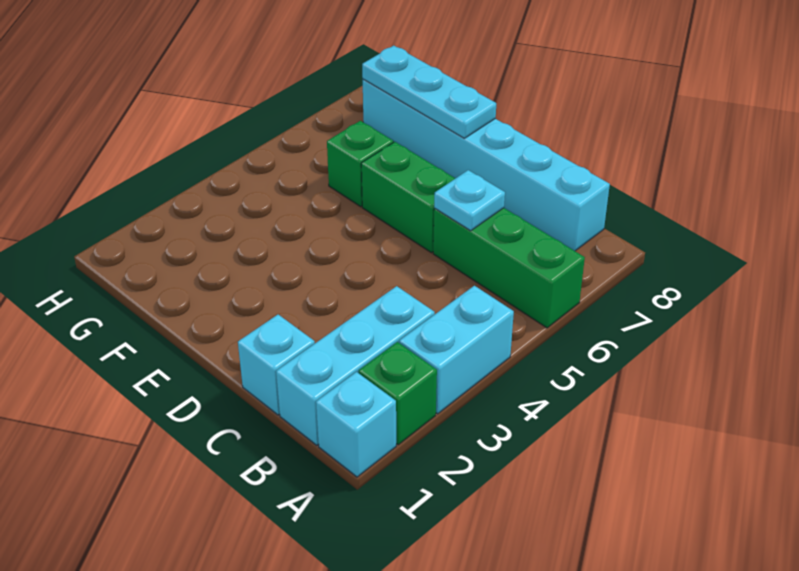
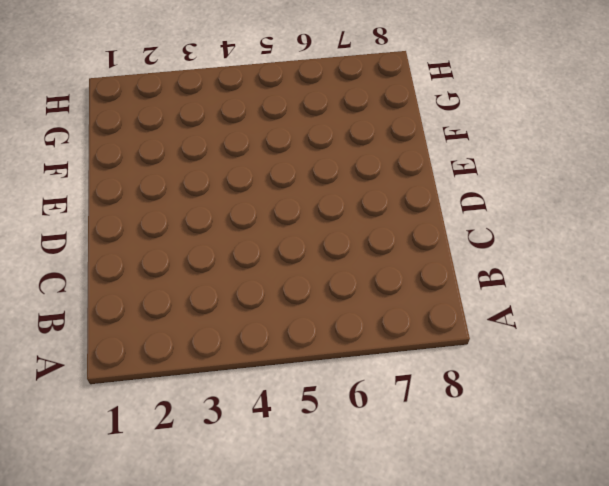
none -> cyan brick A1 level 1
none -> green brick A2 level 1

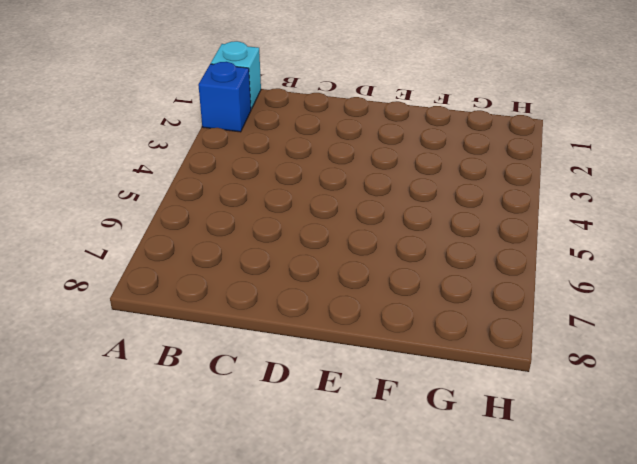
blue brick A2 level 1 -> green brick A2 level 1
none -> cyan brick A3:A4 level 1
none -> green brick A6:C6 level 1

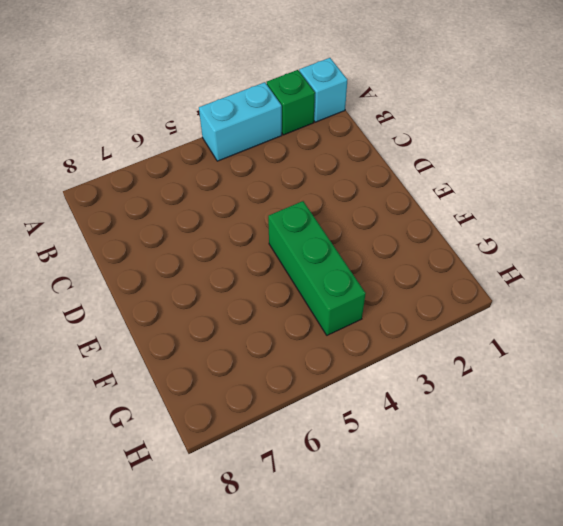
green brick E4:G4 level 1 -> green brick A6:C6 level 1
none -> cyan brick B1:B3 level 1
none -> cyan brick B8:G8 level 1

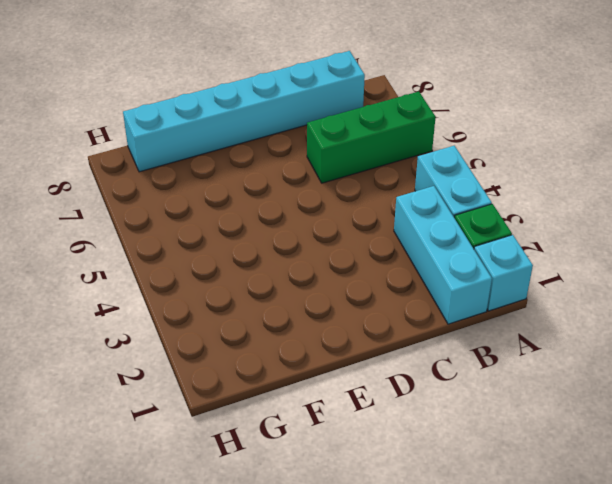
none -> cyan brick C1 level 1
none -> green brick D6:E6 level 1

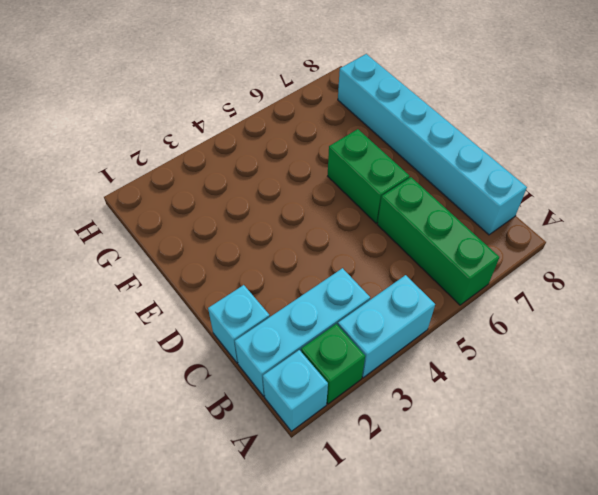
none -> green brick F6 level 1
none -> cyan plate C6 level 2

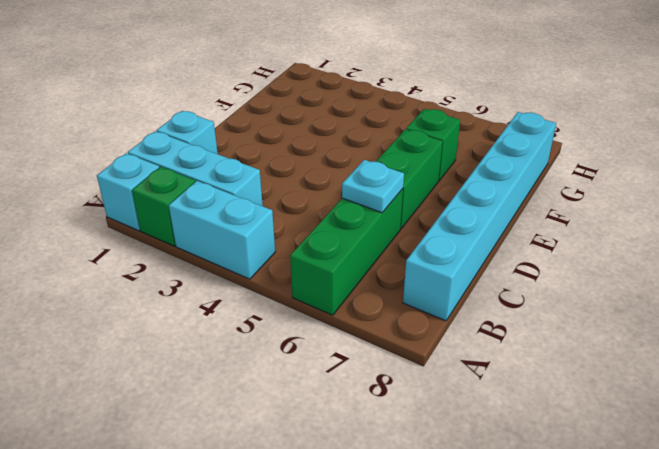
none -> cyan plate E8:G8 level 2

